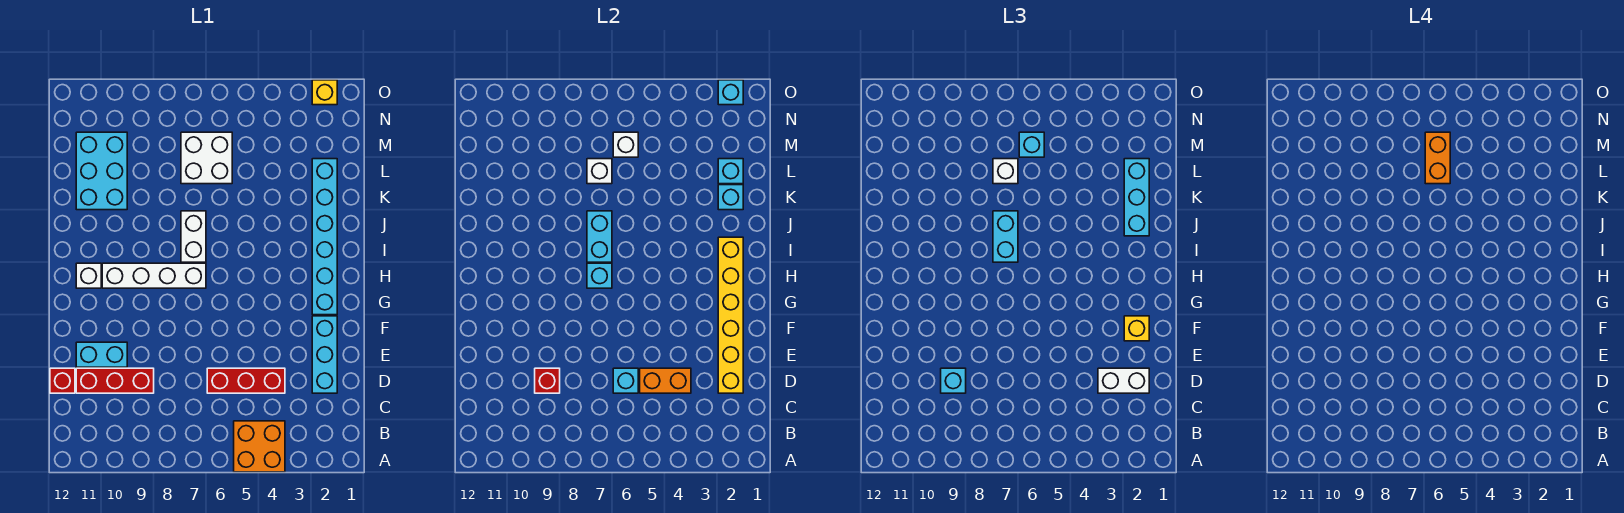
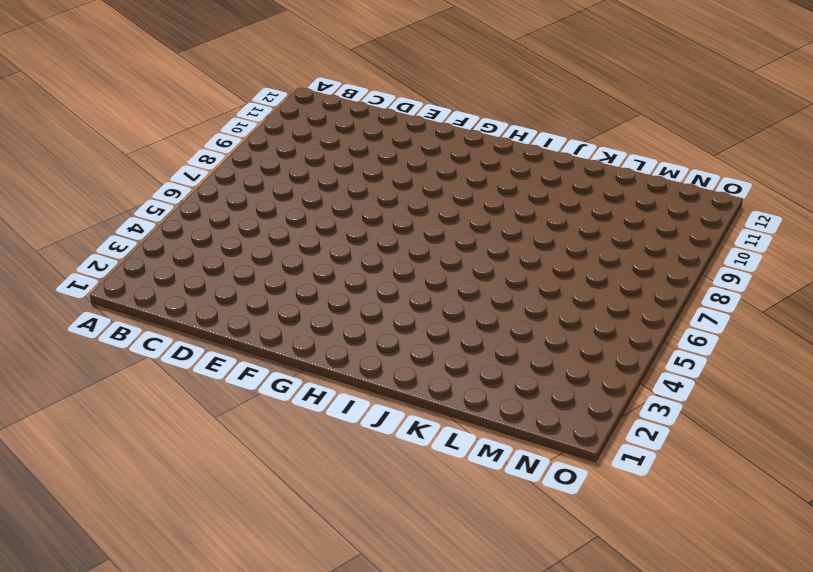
none -> orange brick A4:B5 level 1
none -> cyan brick D2:F2 level 1
none -> red brick D4:D6 level 1
none -> red brick D9:D11 level 1

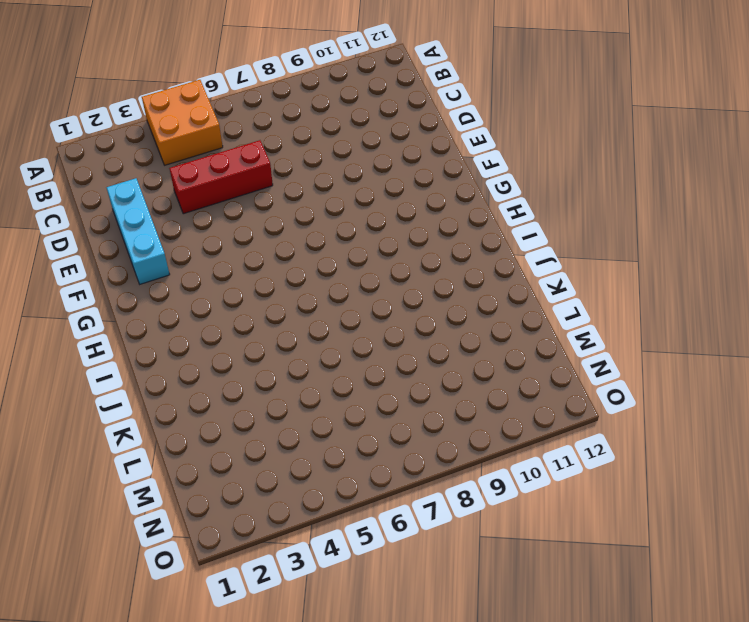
none -> red brick D9:D11 level 1
none -> red brick D12 level 1
none -> cyan brick E10:E11 level 1
none -> cyan brick G2:L2 level 1

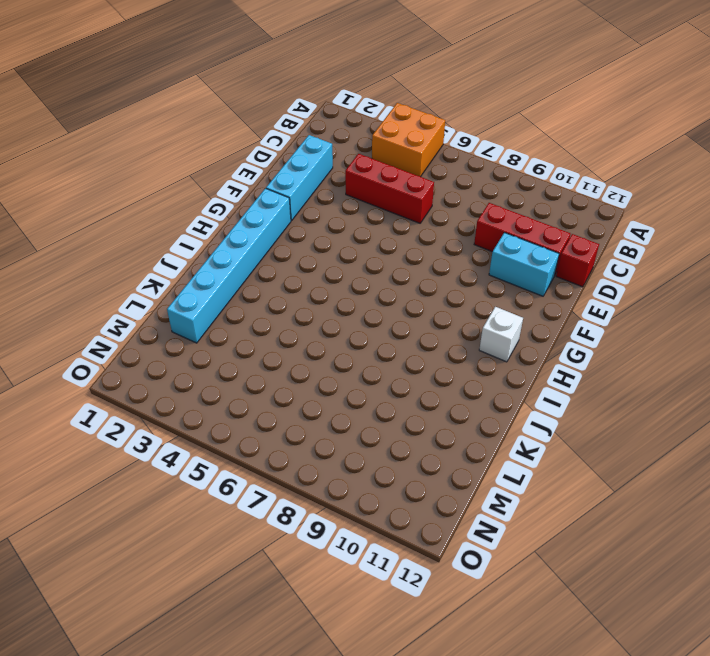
none -> white brick H7:H10 level 1
none -> white brick I7:J7 level 1
none -> cyan brick K10:M11 level 1
none -> white brick L6:M7 level 1

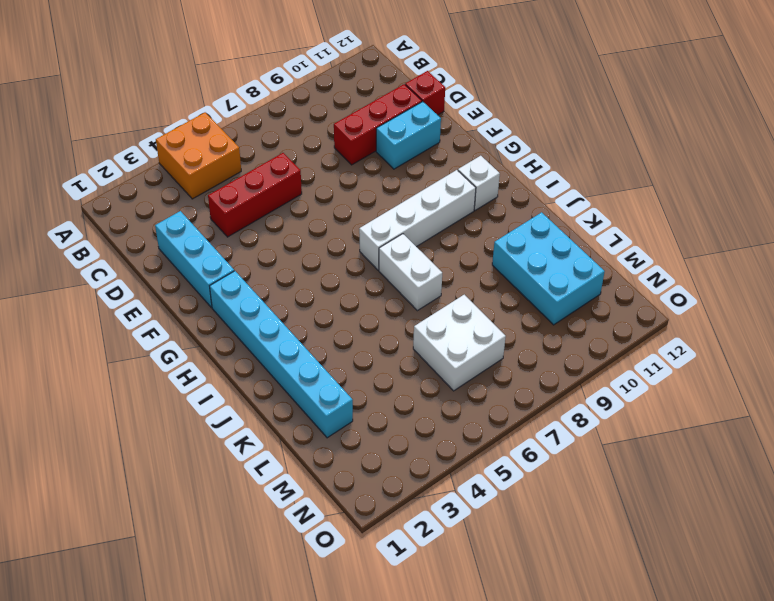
none -> yellow brick O2 level 1
none -> yellow brick D2:I2 level 2
none -> orange brick D4:D5 level 2
none -> cyan brick D6 level 2

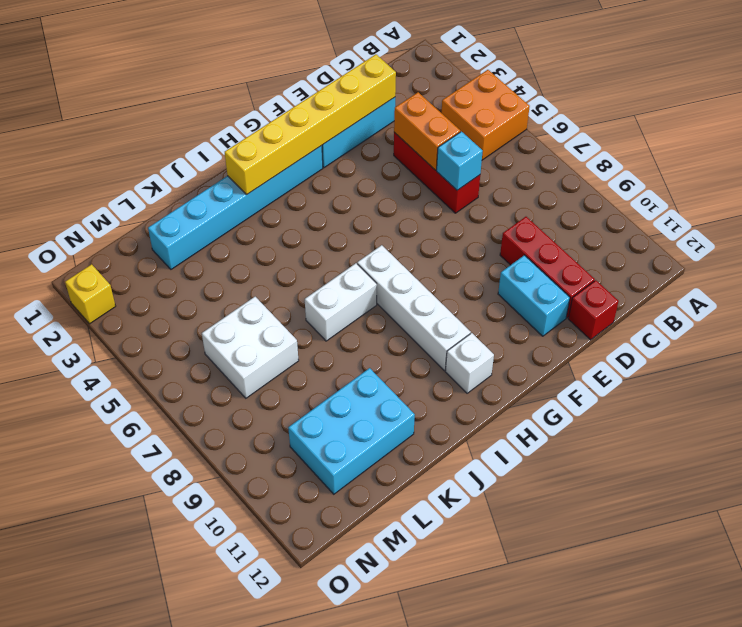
none -> red brick D9 level 2
none -> cyan brick H7 level 2
none -> cyan brick I7:J7 level 2
none -> cyan brick K2 level 2

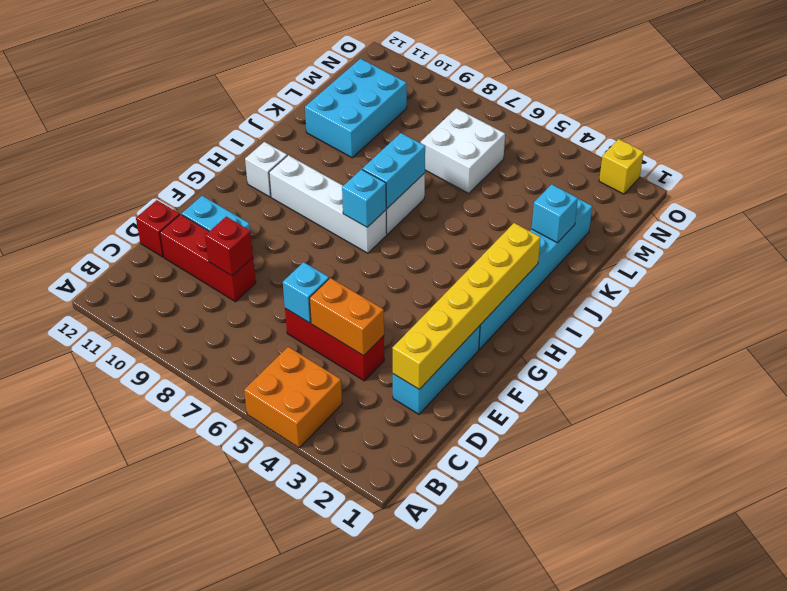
none -> cyan brick L2 level 2
none -> white brick L7 level 2
none -> white brick M6 level 2
none -> cyan brick O2 level 2

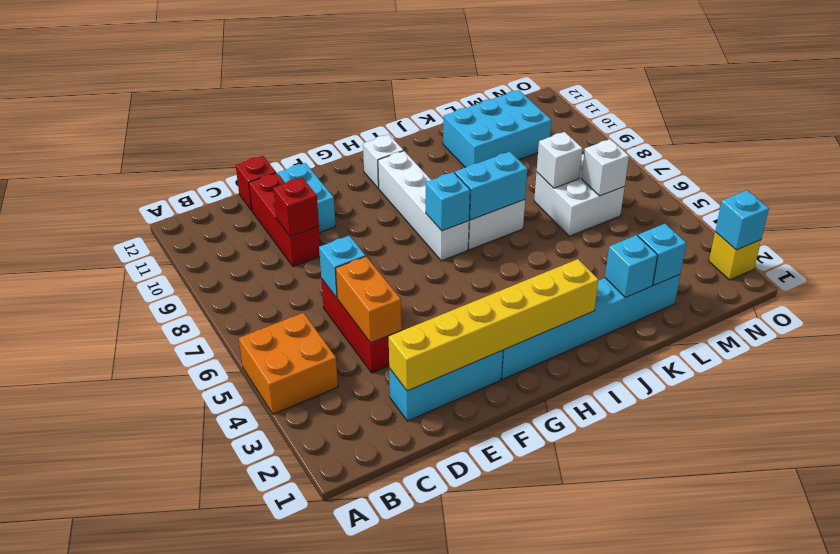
none -> white brick D2:D3 level 3
none -> cyan brick D9 level 3
none -> yellow brick F2 level 3
none -> cyan brick I7:J7 level 3

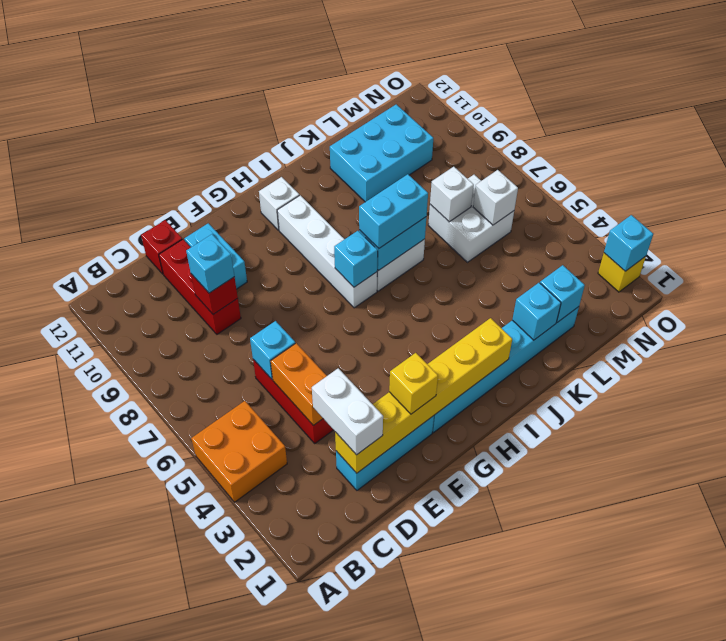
none -> cyan brick J2:L2 level 3
none -> white brick L7 level 3
none -> cyan brick M6 level 3
none -> orange brick L6:M6 level 4

